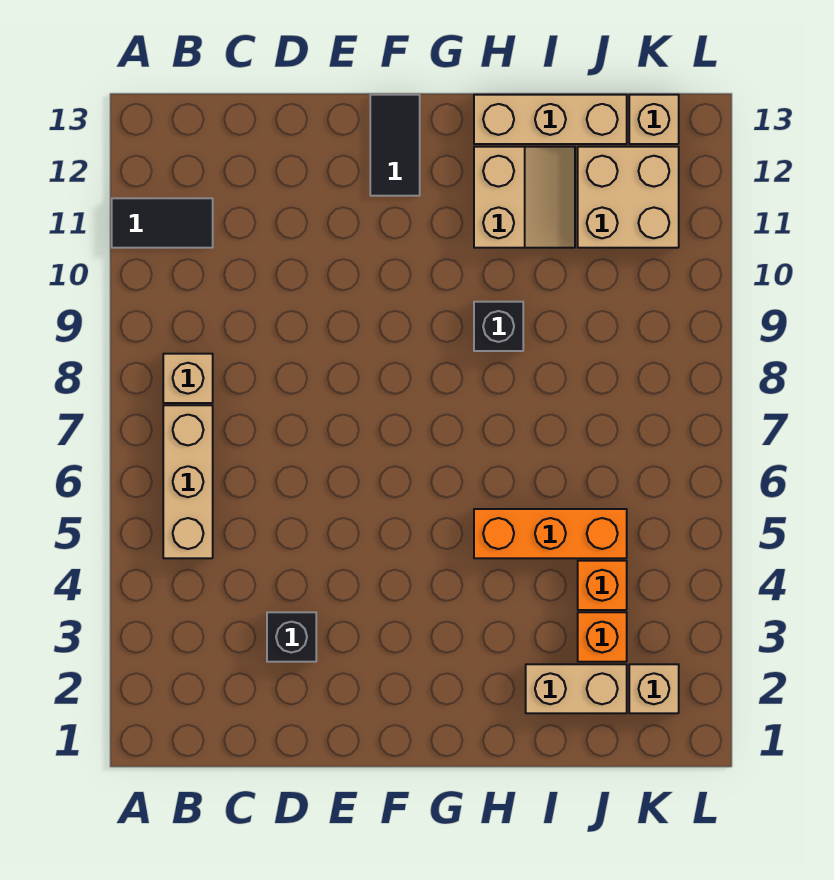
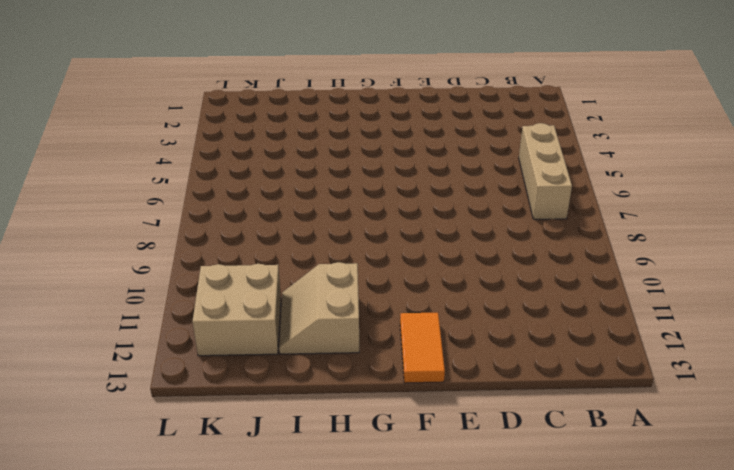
orange tile F12:F13 level 1 -> black tile F12:F13 level 1
none -> black tile A11:B11 level 1
none -> tan brick B8 level 1
none -> black brick D3 level 1

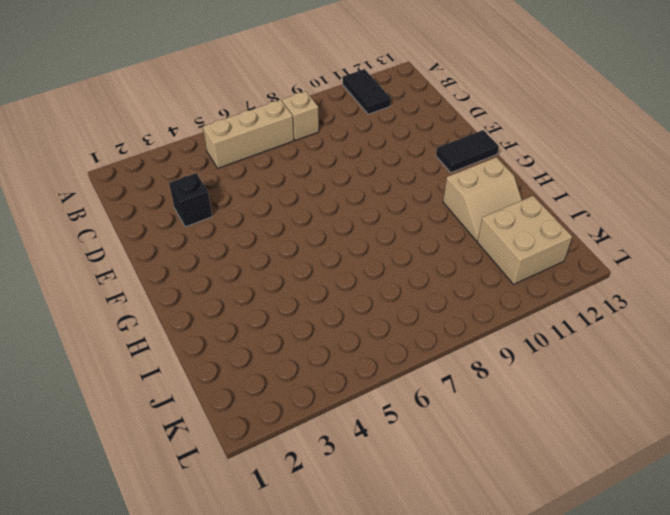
none -> orange brick H5:J5 level 1
none -> black brick H9 level 1
none -> tan brick H13:J13 level 1

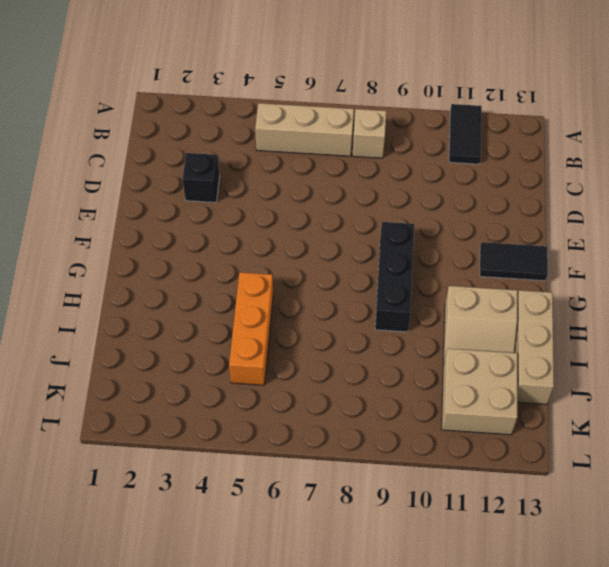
black brick F9:H9 level 1 -> black brick H9 level 1
none -> tan brick I2:J2 level 1
none -> orange brick J3 level 1
none -> orange brick J4 level 1

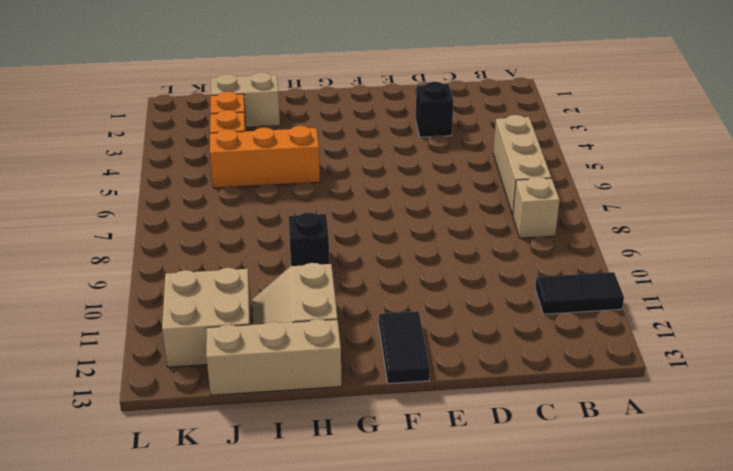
none -> tan brick K2 level 1
none -> tan brick K13 level 1

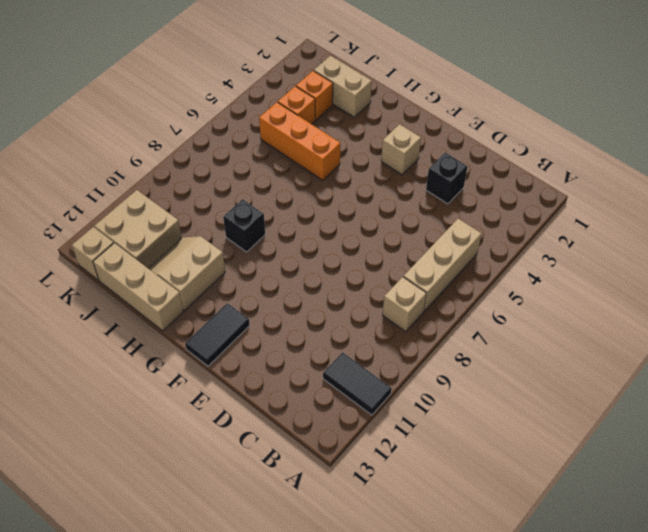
tan brick F3 level 1 -> tan brick K2 level 1

